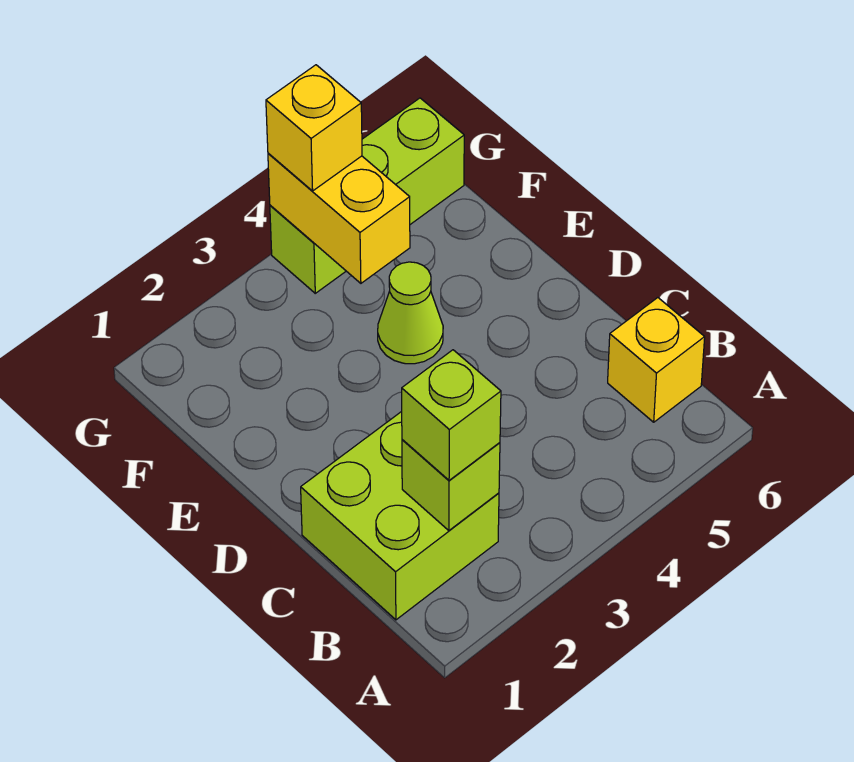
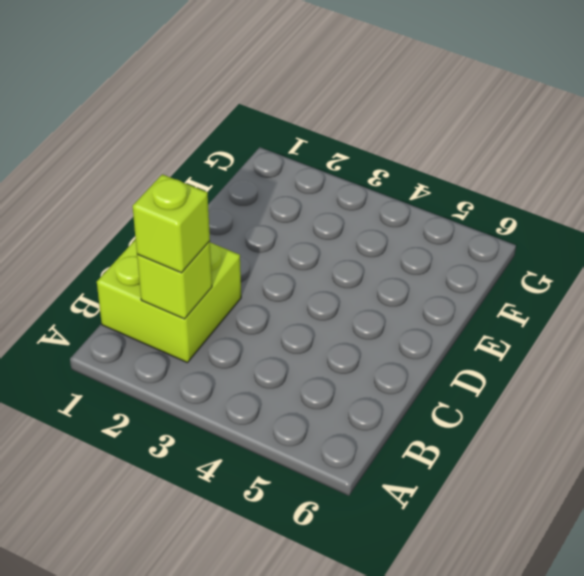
none -> yellow brick B6 level 1
none -> lime cone E4 level 1

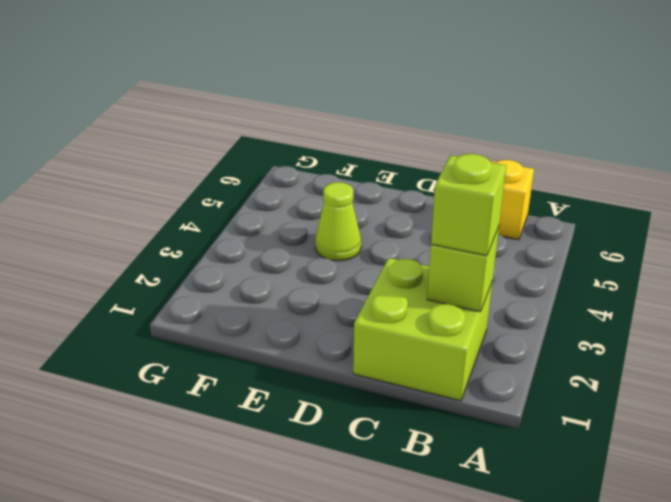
none -> lime brick G4:G6 level 1
none -> yellow brick F4:G4 level 2

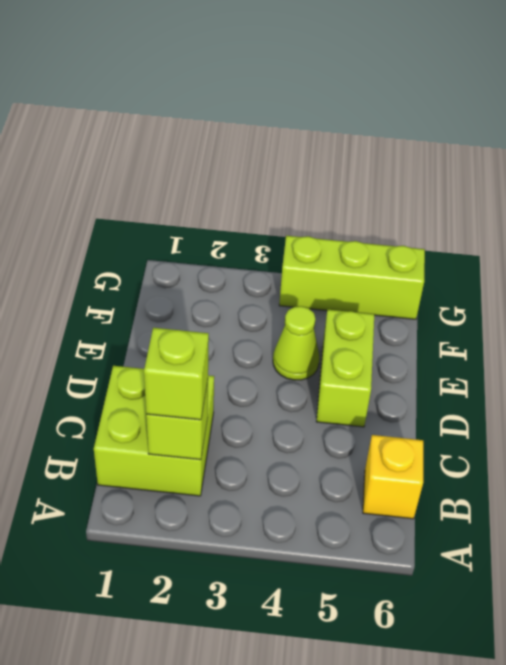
lime brick D5:E5 level 1 -> none
none -> yellow brick F4:G4 level 2
none -> yellow brick G4 level 3

